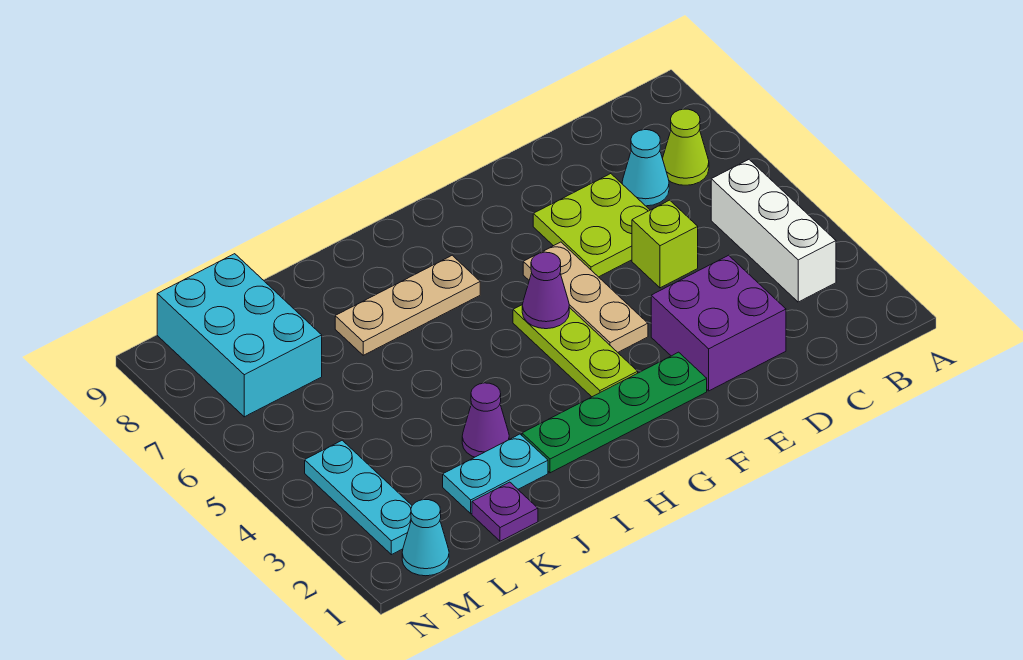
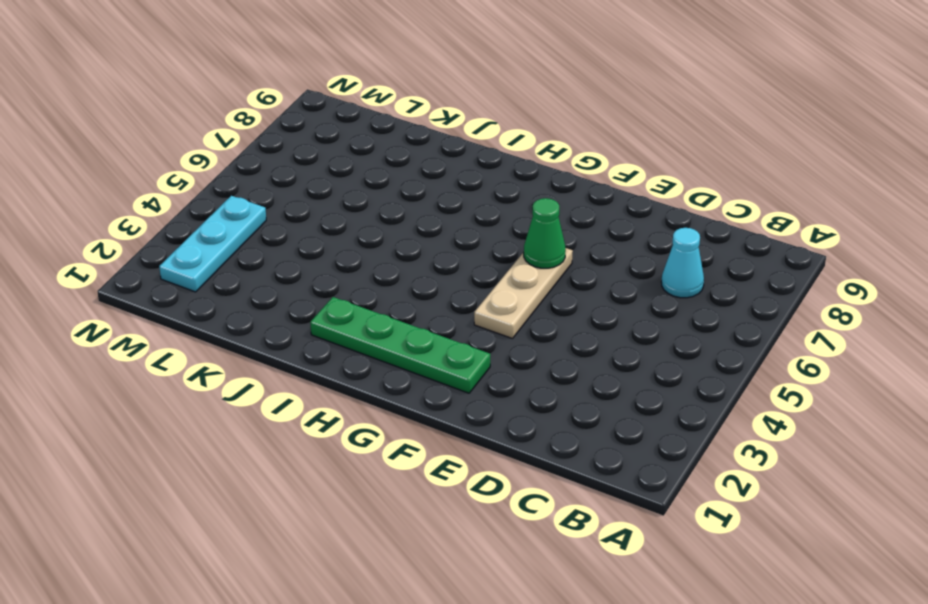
green cone F6 level 2 -> none
none -> white brick B3:B5 level 1
none -> lime cone B7 level 1
none -> purple brick D2:E3 level 1

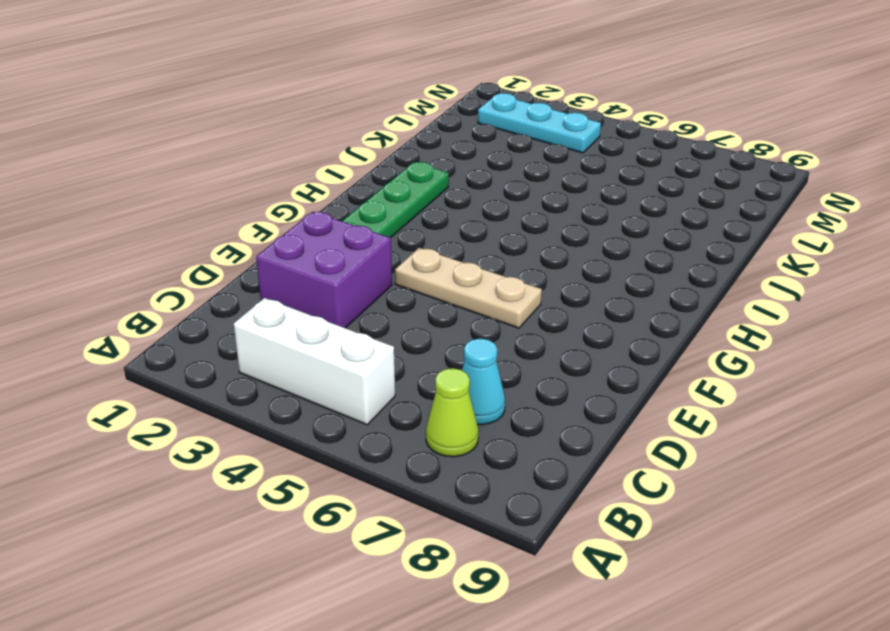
none -> lime brick D5 level 1
none -> lime plate D6:E7 level 1
none -> lime plate G3:G5 level 1

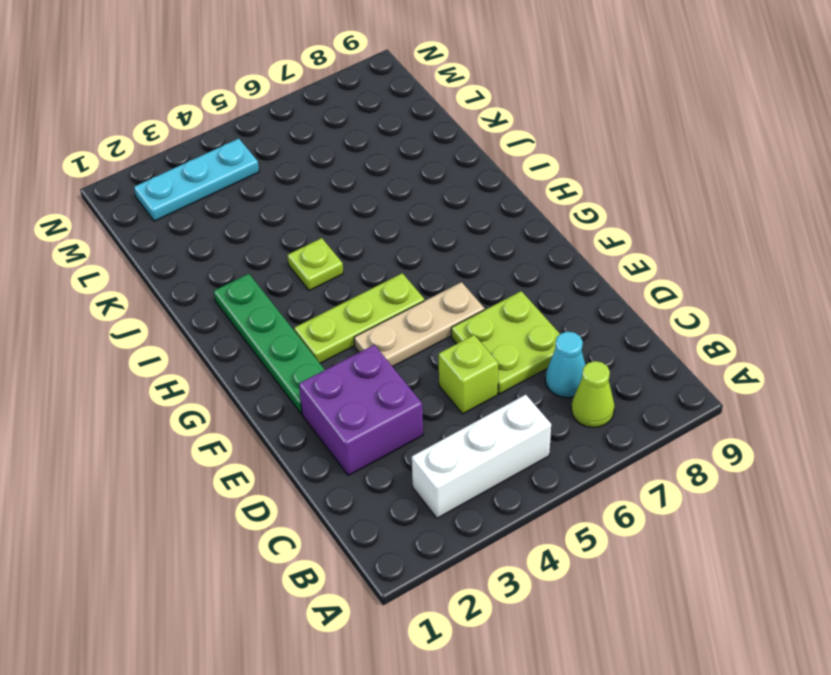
lime plate I4 level 1 -> none
none -> tan plate H7:J7 level 1
none -> cyan plate J2:K2 level 1
none -> purple cone J3 level 1

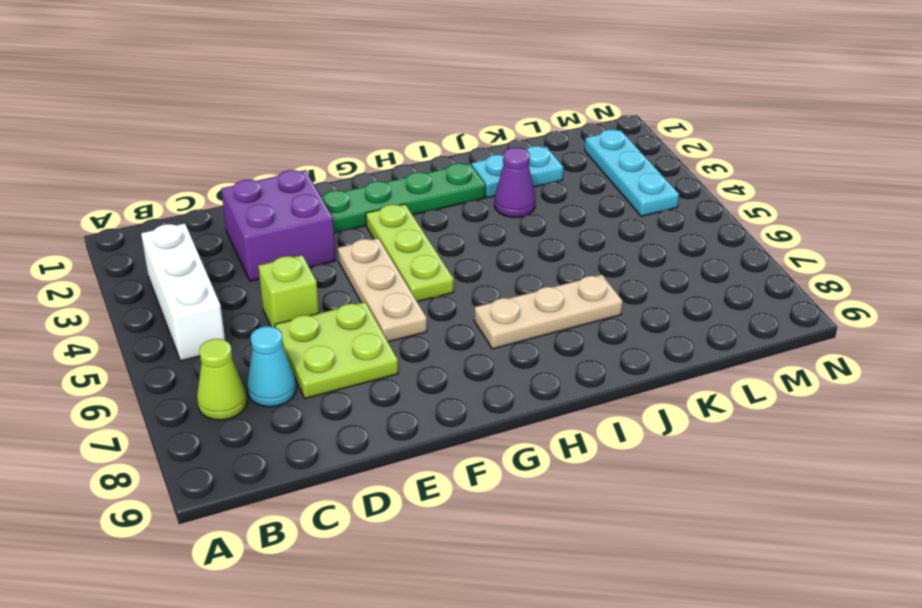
none -> purple plate K1 level 1
none -> cyan brick L7:M9 level 1
none -> cyan cone M1 level 1

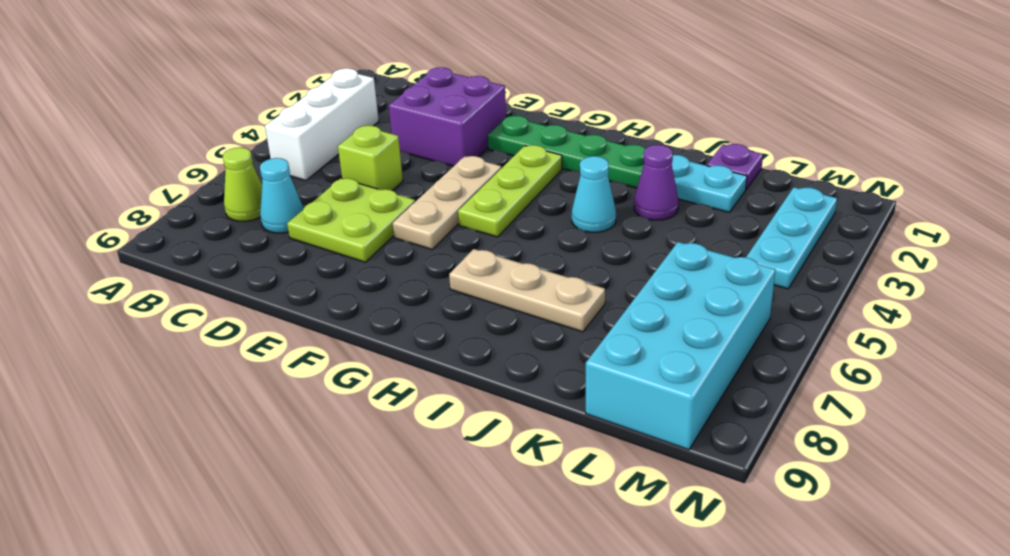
cyan cone I4 level 1 -> cyan cone M1 level 1
cyan brick L6:M9 level 1 -> cyan brick L7:M9 level 1
none -> purple cone G5 level 2

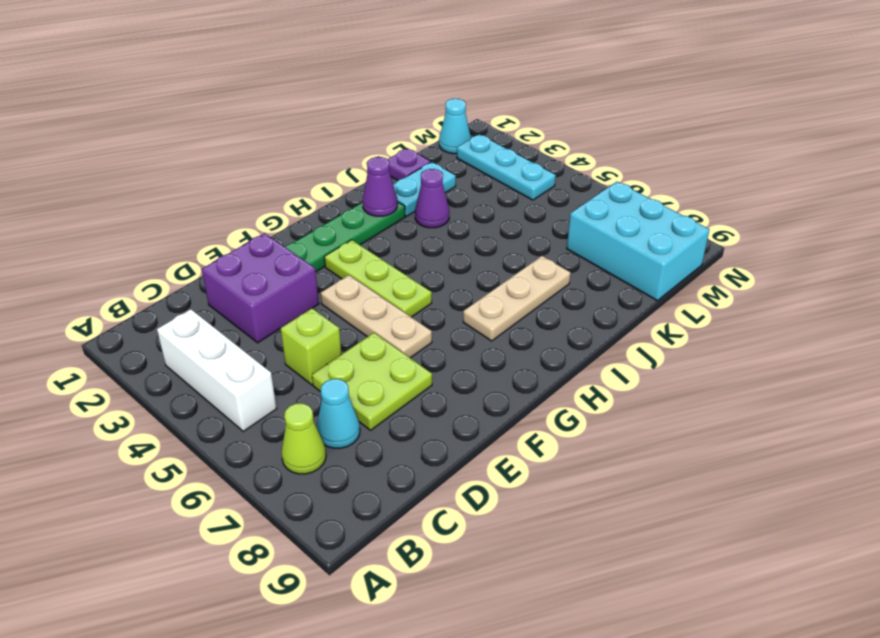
purple cone I2 level 2 -> purple cone G5 level 2

